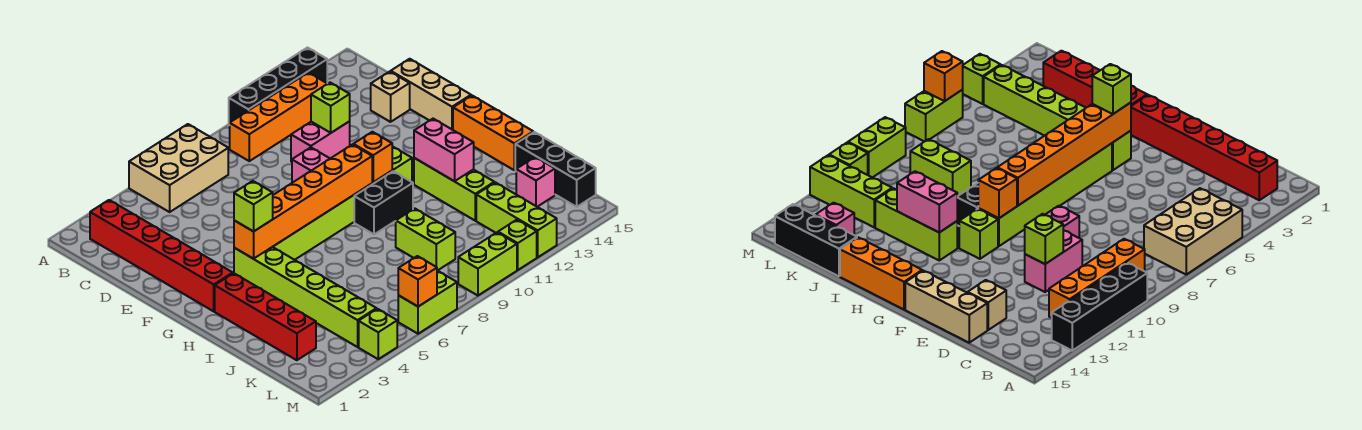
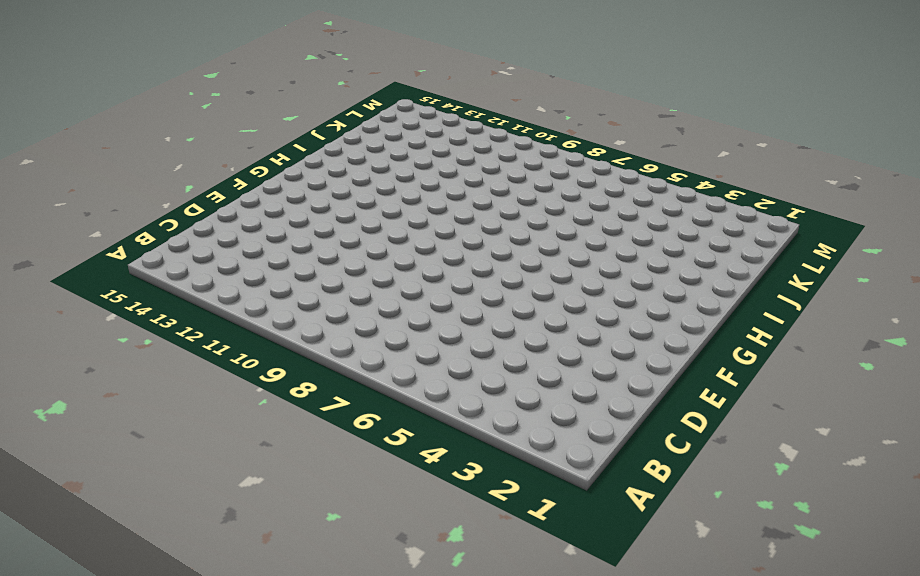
none -> tan brick A5:B7 level 1
none -> black brick A10:A13 level 1
none -> red brick B2:G2 level 1

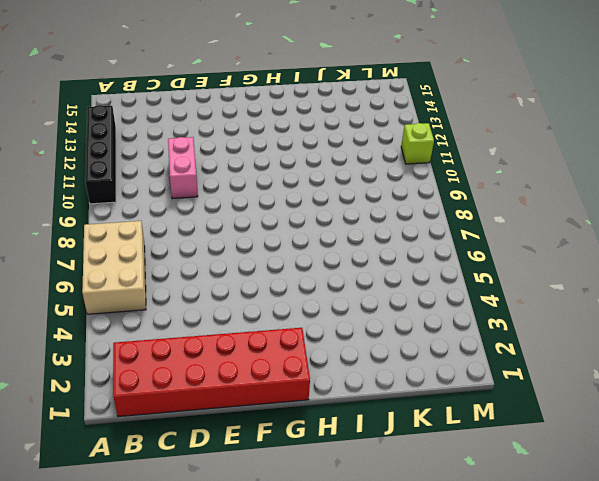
red brick B1:G2 level 1 -> red brick B2:G2 level 1
none -> orange brick B9:B12 level 1
none -> tan brick D14 level 1
none -> tan brick D15:F15 level 1

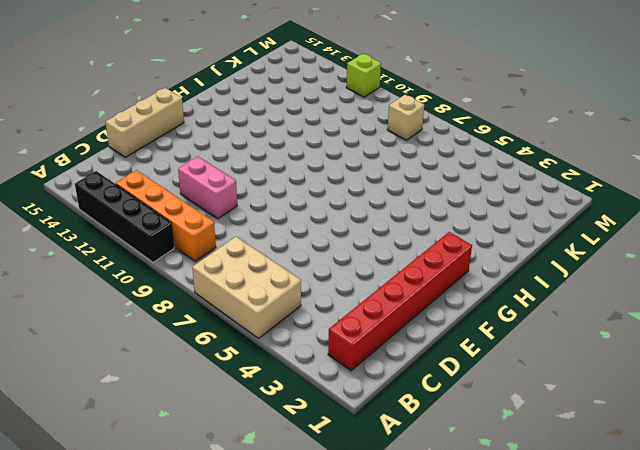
tan brick L8 level 1 -> tan brick D14 level 1
none -> pink brick E9 level 1
none -> lime brick G4:L4 level 1
none -> lime brick G5:G10 level 1

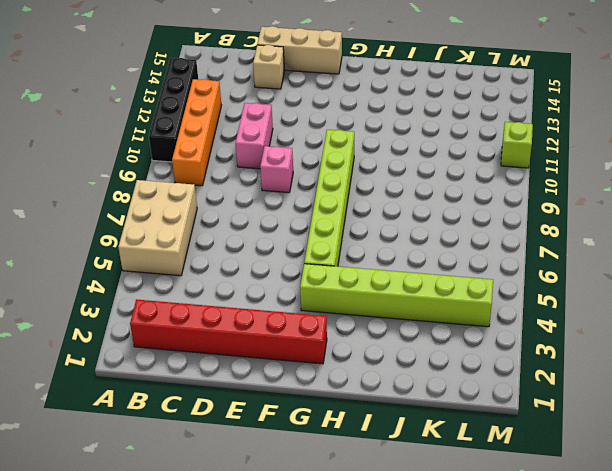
none -> lime brick G11 level 1
none -> orange brick G15:I15 level 1
none -> red brick H2:K2 level 1

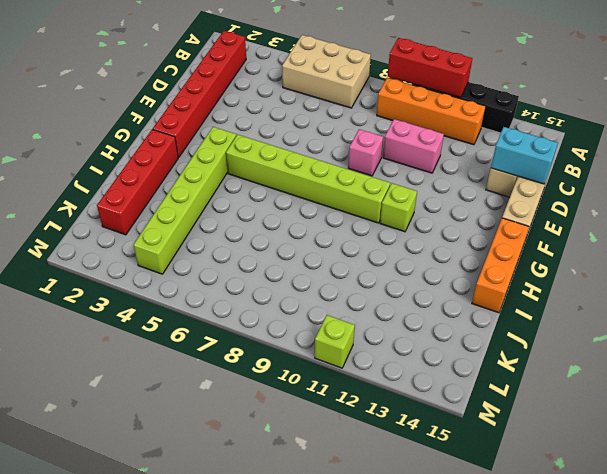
red brick A9:A11 level 2 -> none
cyan brick D14:D15 level 2 -> none
none -> black brick H9:H10 level 1
none -> lime brick H12:J12 level 1
none -> lime brick J9:K9 level 1

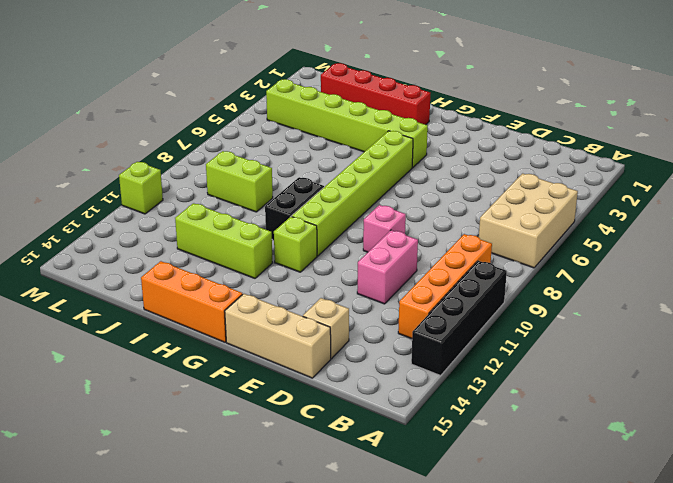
none -> red brick B2:G2 level 1
none -> black brick J15:L15 level 1
none -> lime brick K12:M12 level 1

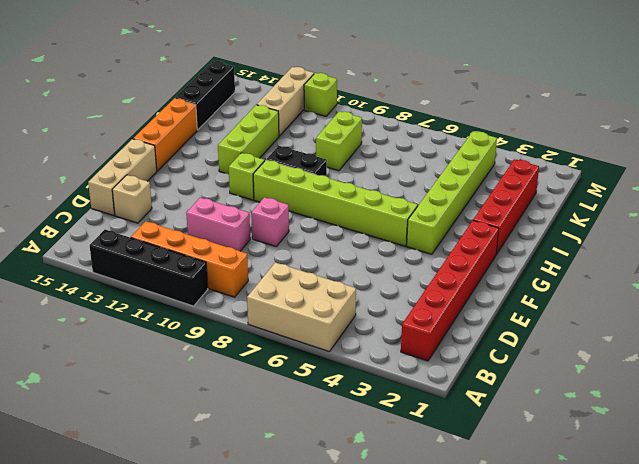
tan brick K12:M12 level 1 -> lime brick K12:M12 level 1
none -> pink brick K14 level 1
none -> lime brick M4 level 1
none -> lime brick M6:M7 level 1

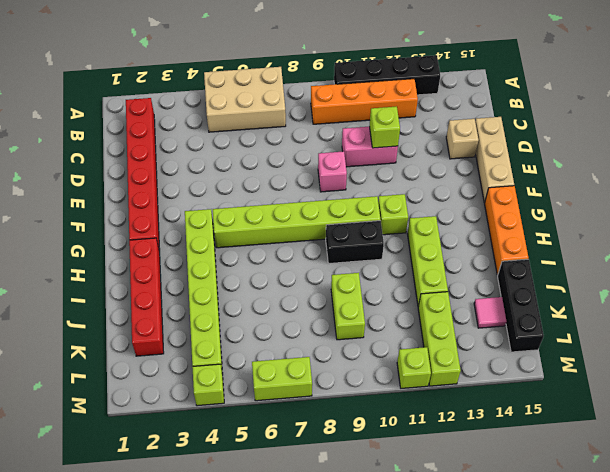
pink tile K14 level 1 -> pink brick K14 level 1
none -> lime brick M9:M10 level 1
none -> orange brick G4:G9 level 2
none -> orange brick G10 level 2

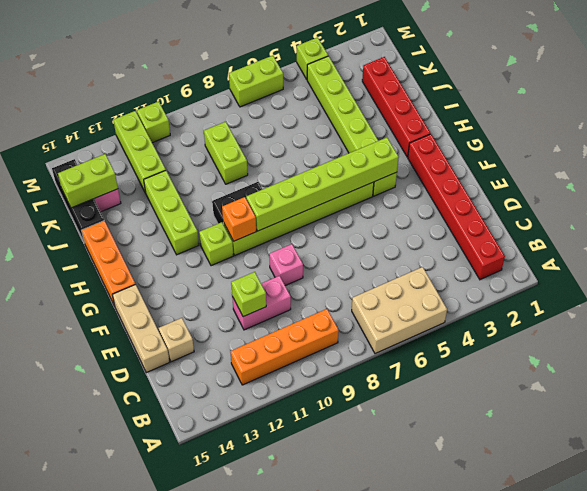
lime brick G4:G9 level 2 -> orange brick G4:G9 level 2
lime brick K14:K15 level 2 -> lime brick M9:M10 level 1
none -> black brick A10:A13 level 1
none -> pink brick H12:I12 level 2
none -> orange brick M6 level 2

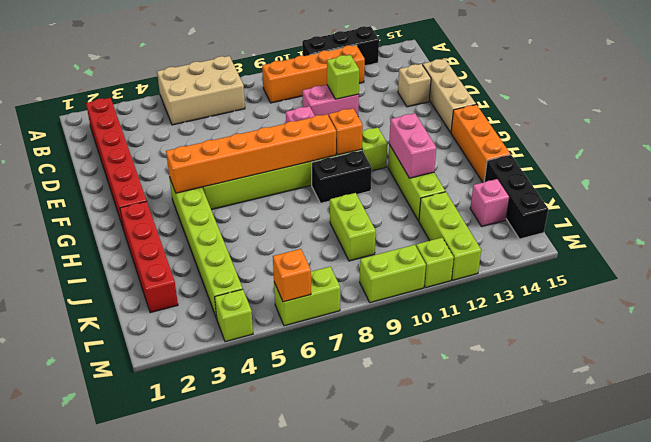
black brick A11:A13 level 1 -> black brick A10:A13 level 1
none -> lime brick G4 level 3

